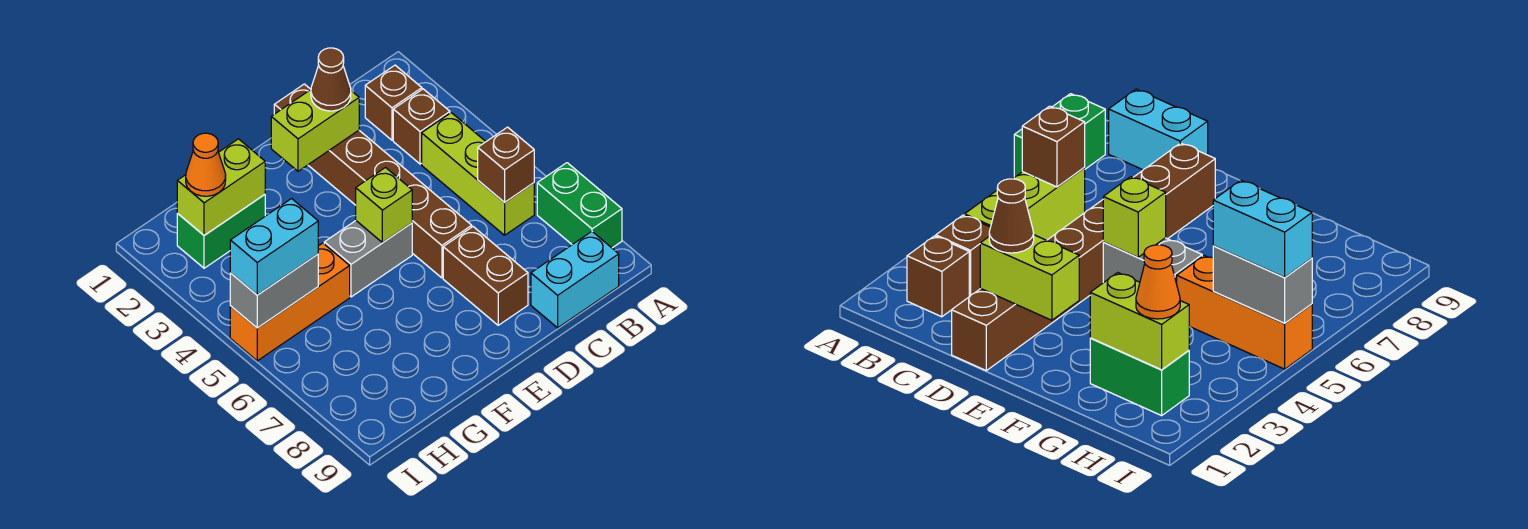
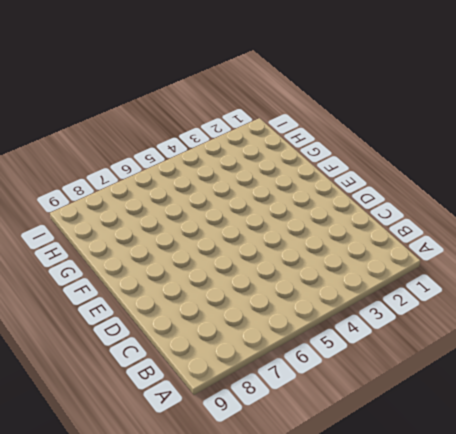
none -> green brick A7:A8 level 1
none -> brown brick B2 level 1
none -> brown brick B3 level 1

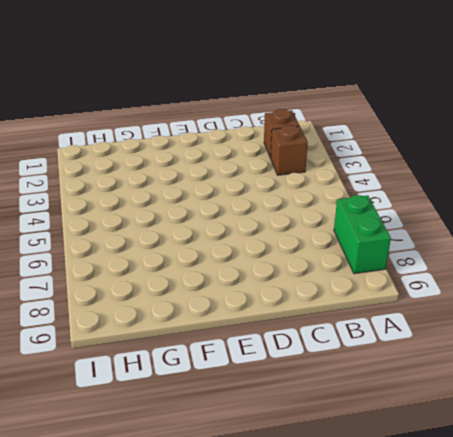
none -> lime brick B4:B6 level 1
none -> cyan brick B9:C9 level 1
none -> brown brick D1:D6 level 1

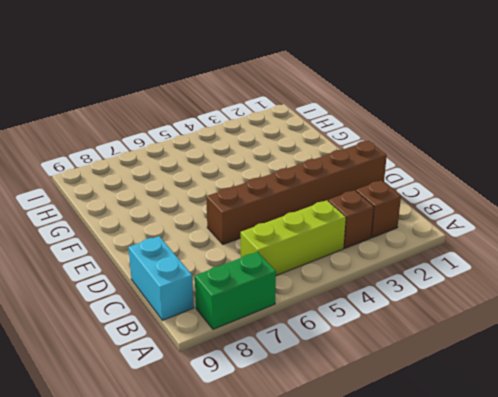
none -> brown brick D7:D8 level 1
none -> grey brick E5:F5 level 1
none -> green brick G2:H2 level 1

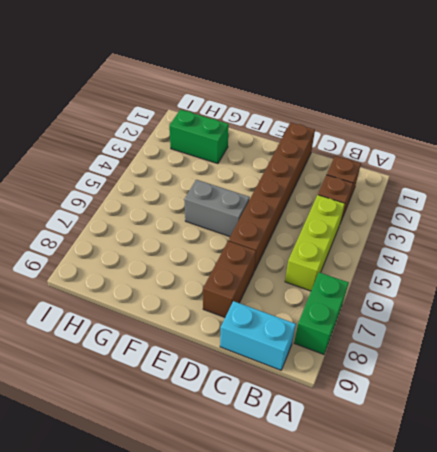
none -> orange brick G5:I5 level 1
none -> brown brick B6 level 2
none -> lime brick D2:E2 level 2

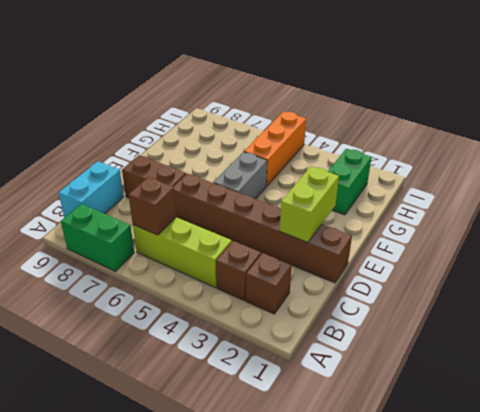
none -> lime brick E5 level 2
none -> lime brick G2:H2 level 2
none -> grey brick H5:I5 level 2

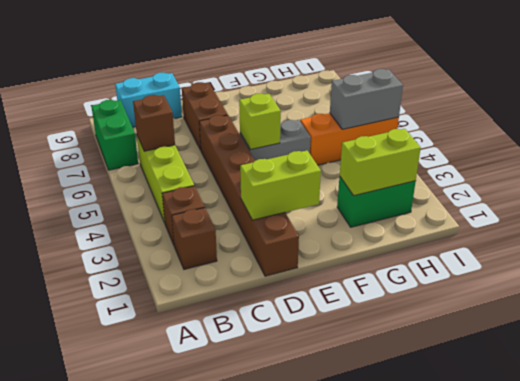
none -> brown cone D2 level 3
none -> orange cone H2 level 3
none -> cyan brick H5:I5 level 3

